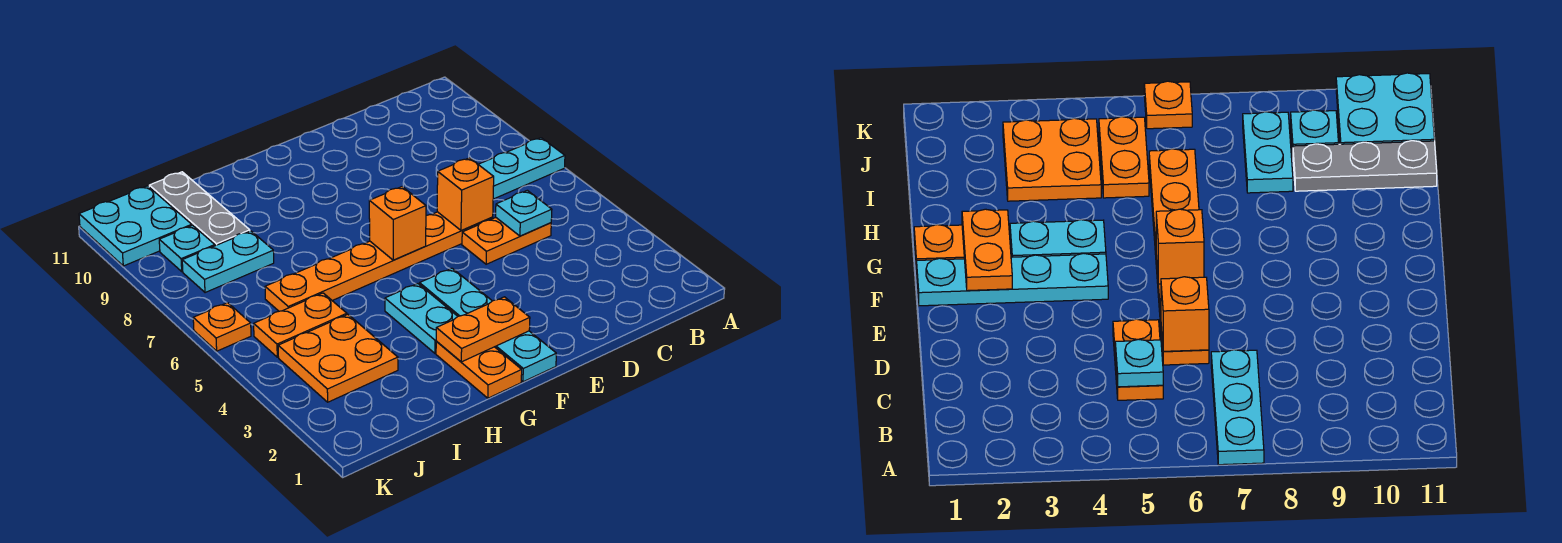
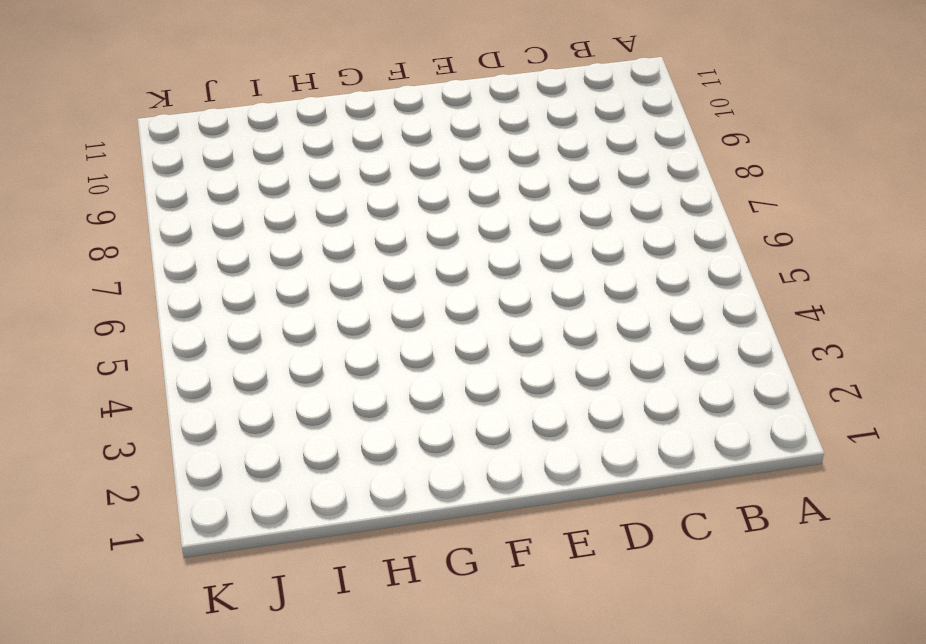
none -> cyan plate A7:C7 level 1
none -> orange plate C5:D5 level 1
none -> orange plate D6:I6 level 1

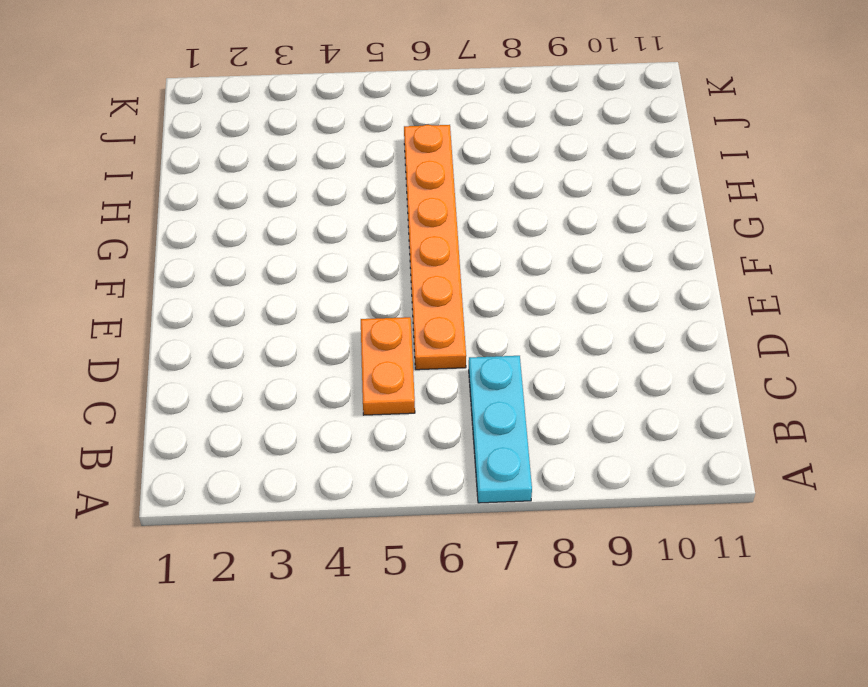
none -> cyan plate F1:F4 level 1
none -> orange plate G1:G2 level 1
none -> cyan plate G3:G4 level 1

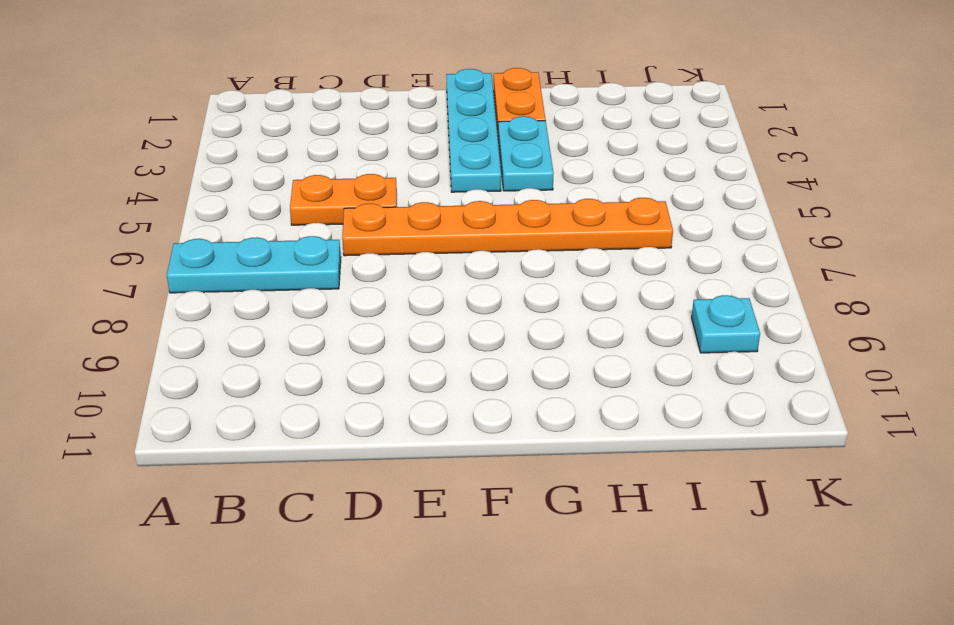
none -> orange plate I3:J4 level 1
none -> orange plate I5:J5 level 1
none -> cyan plate I8:J8 level 1

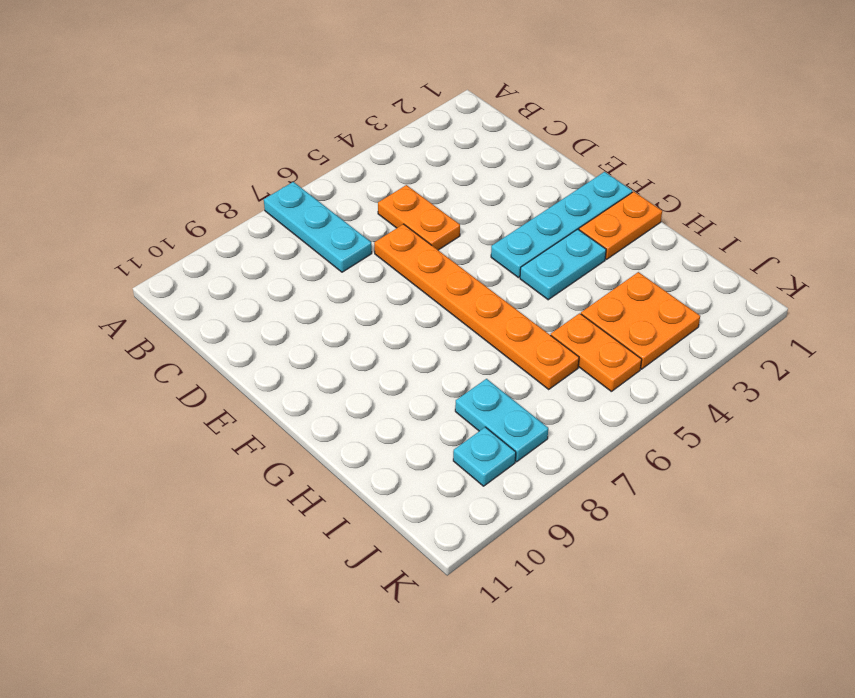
none -> grey plate I9:I11 level 1
none -> cyan plate J10:K11 level 1
none -> orange plate K6 level 1

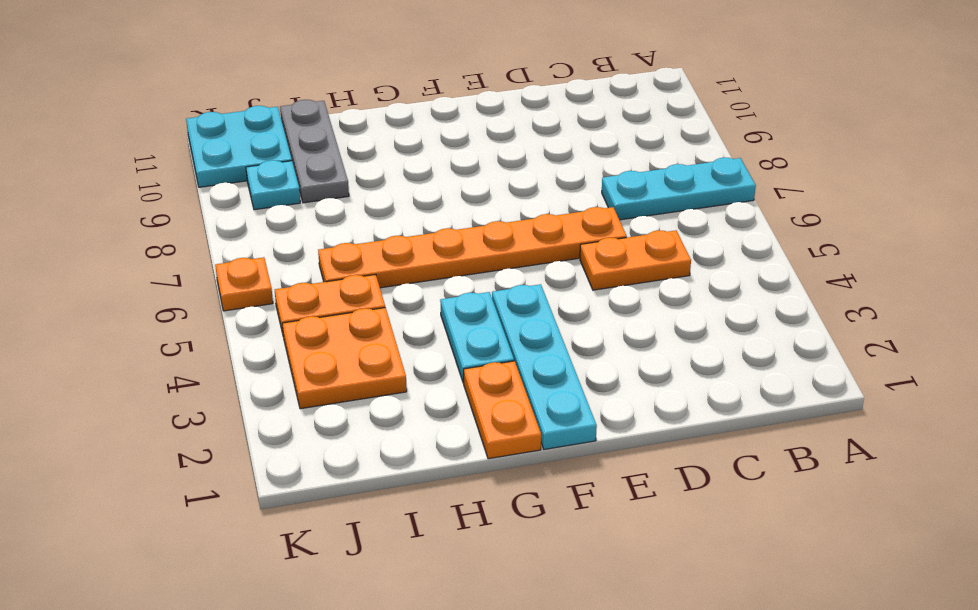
none -> cyan plate I8:J8 level 1
none -> cyan plate C5 level 2
none -> orange brick D6 level 2

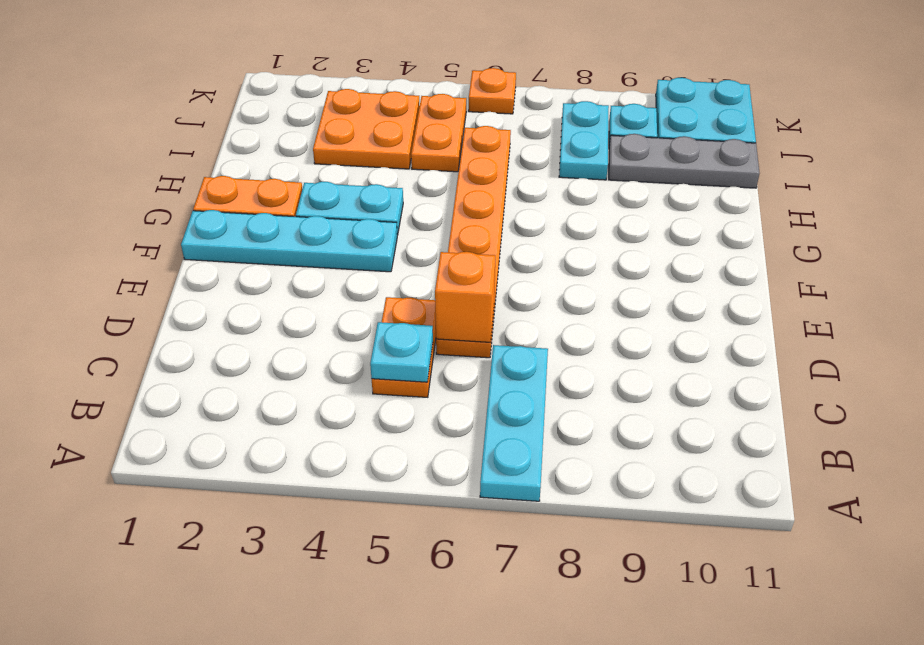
none -> orange plate F2:G2 level 2
none -> orange brick F6 level 2

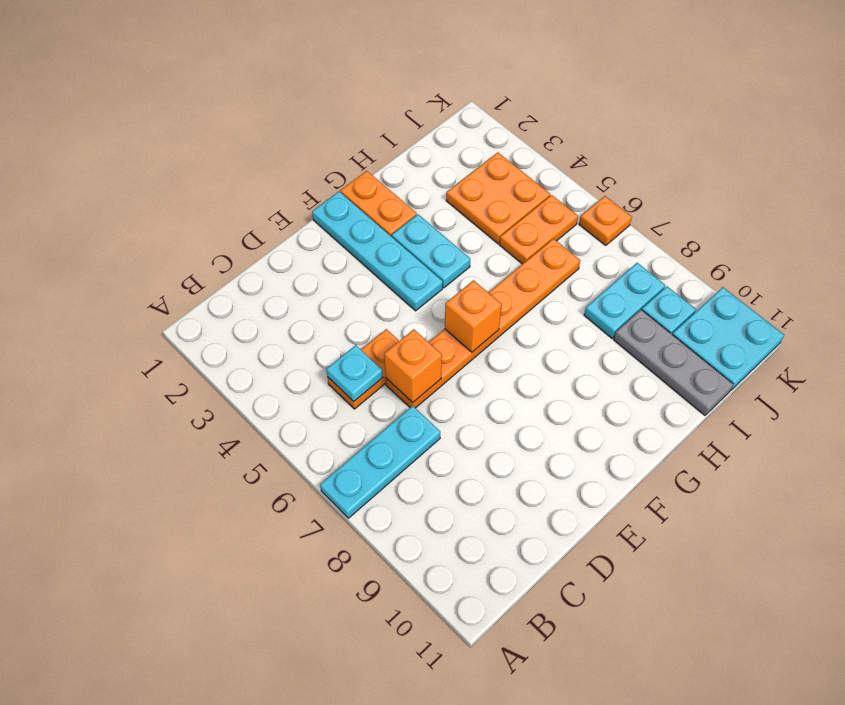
none -> orange plate F2:G2 level 2

